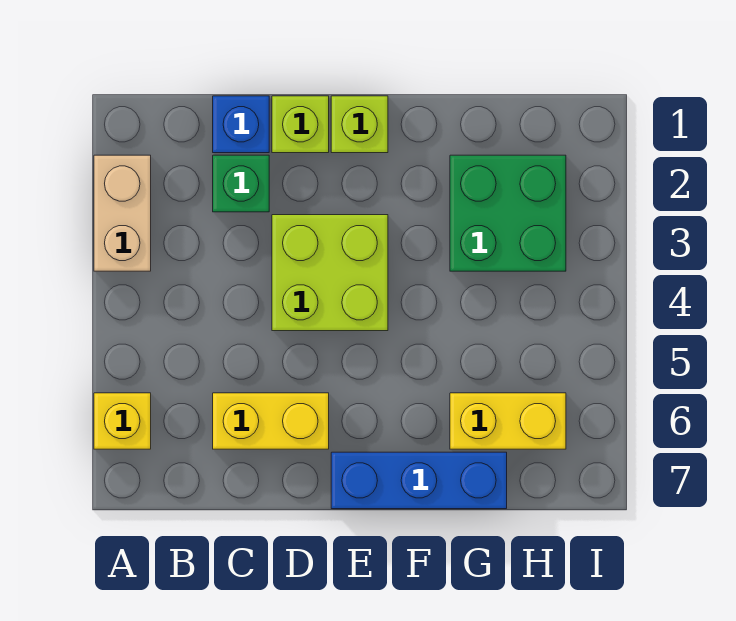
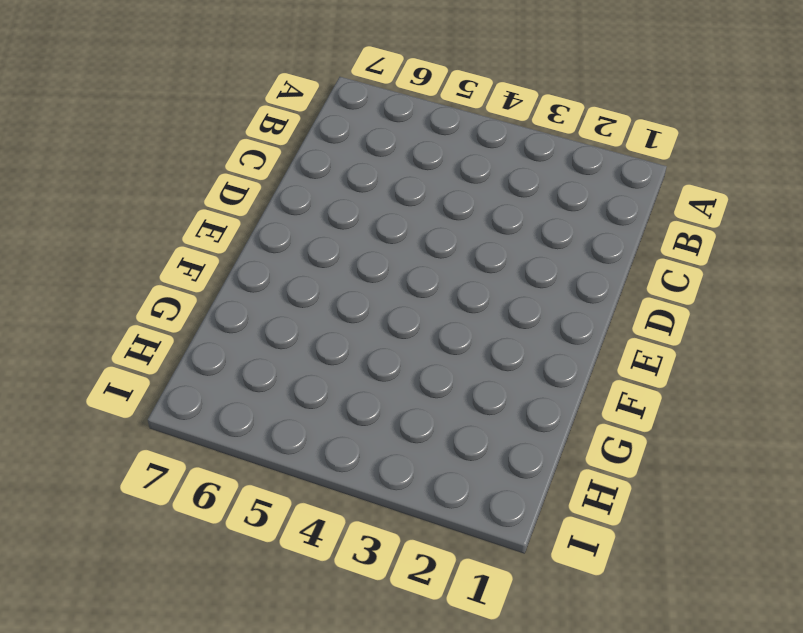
none -> tan brick A2:A3 level 1
none -> yellow brick A6 level 1

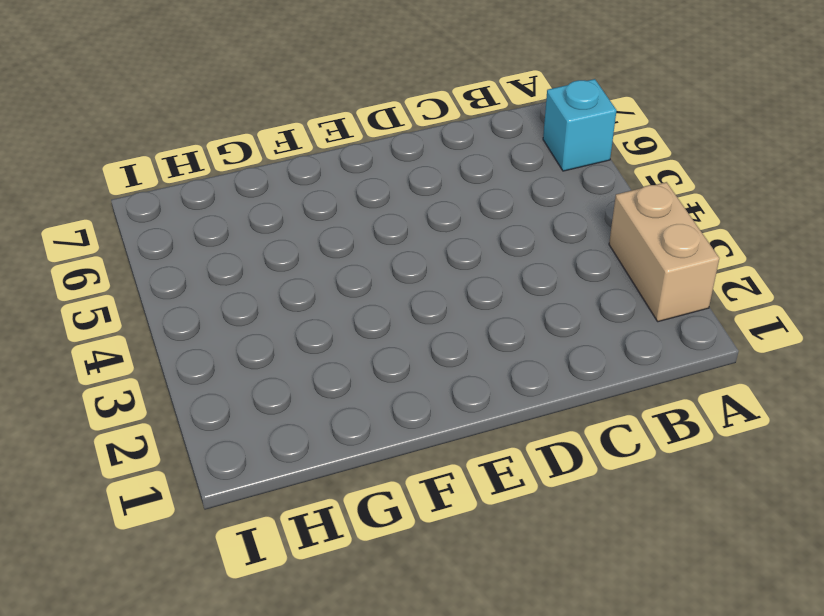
cyan brick A6 level 1 -> yellow brick A6 level 1
none -> blue brick C1 level 1
none -> green brick C2 level 1

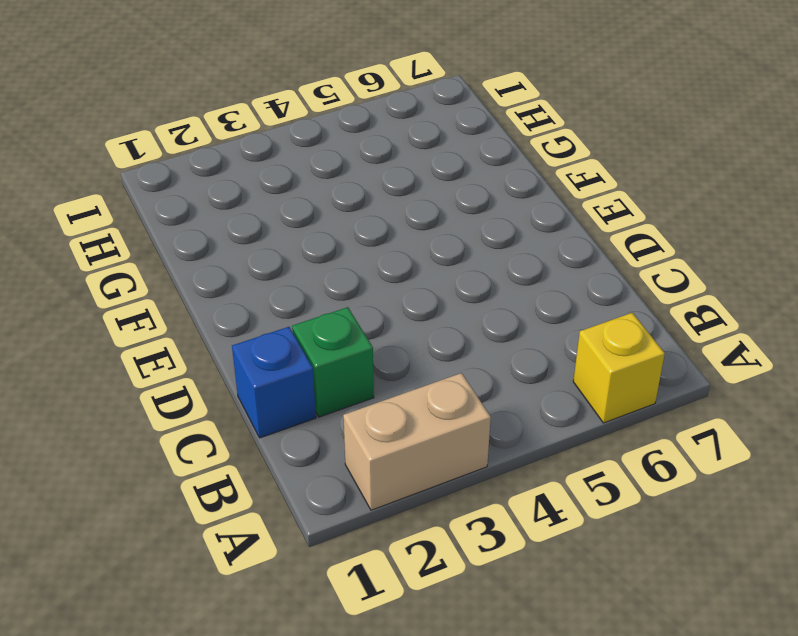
none -> yellow brick C6:D6 level 1
none -> lime brick D1 level 1

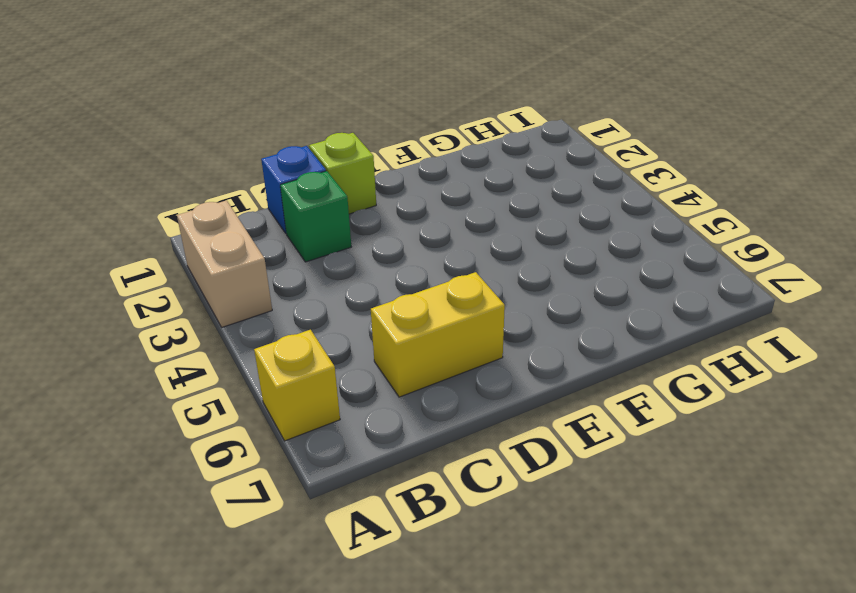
none -> lime brick D3:E4 level 1
none -> lime brick E1 level 1

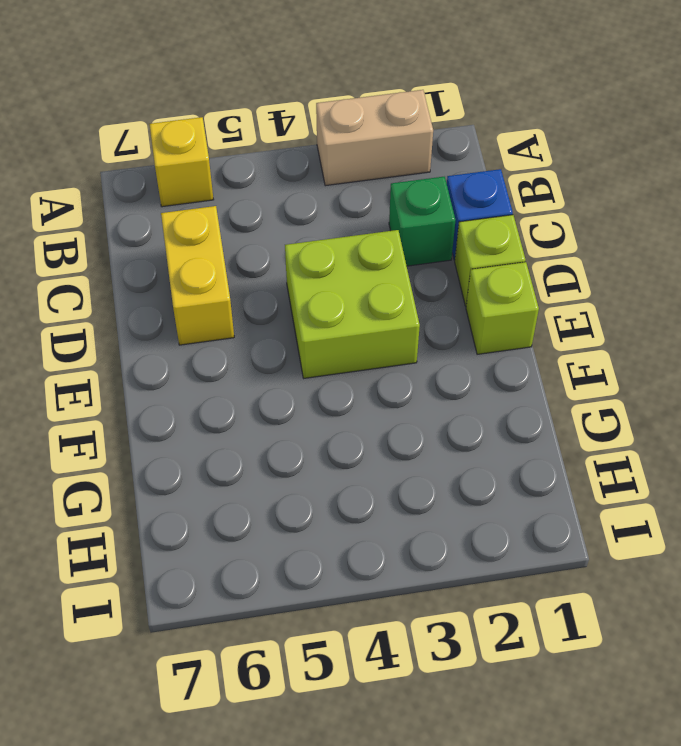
none -> blue brick E7:G7 level 1
none -> green brick G2:H3 level 1

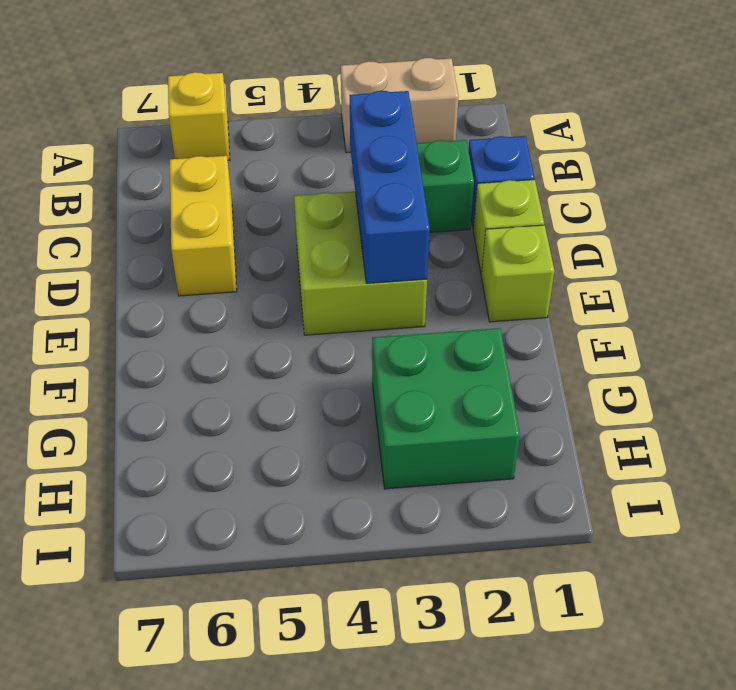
blue brick C3:E3 level 2 -> blue brick E7:G7 level 1
none -> yellow brick G6:H6 level 1

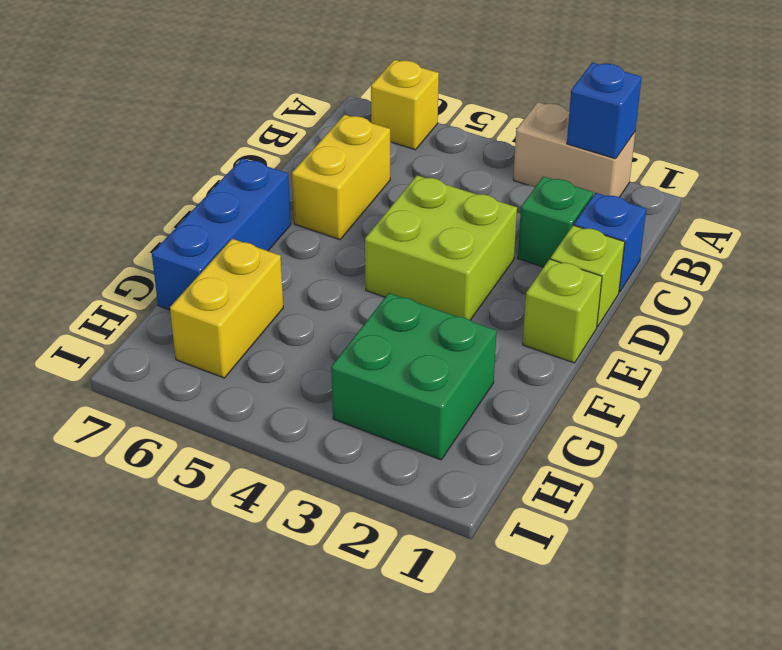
blue brick A2 level 2 -> none

